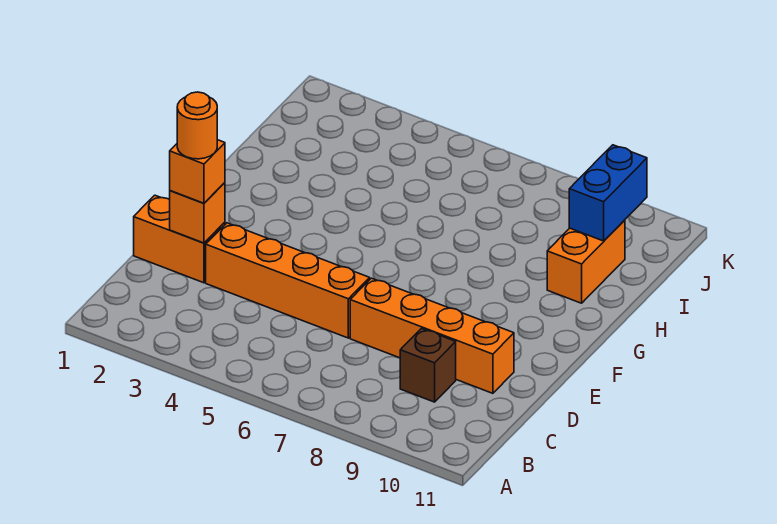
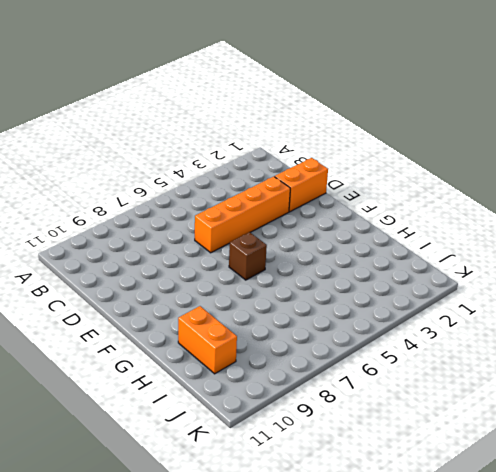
brown brick F6 level 1 -> brown brick C9 level 1
none -> orange brick D7:D10 level 1
none -> orange brick D2 level 2

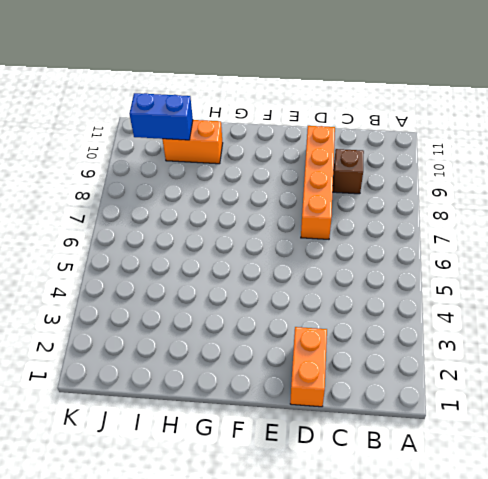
none -> orange brick D3:D6 level 1
none -> orange brick D2 level 2

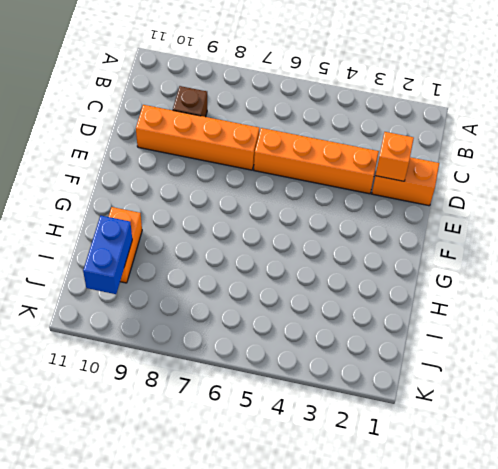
none -> orange brick D2 level 3
none -> orange round brick D2 level 4

